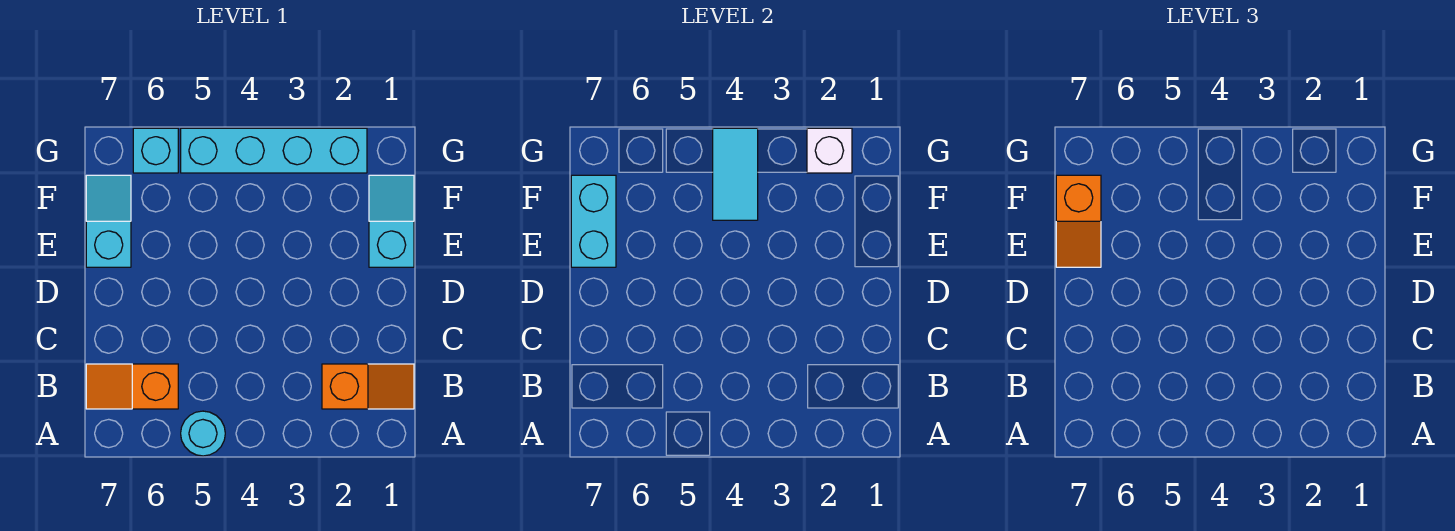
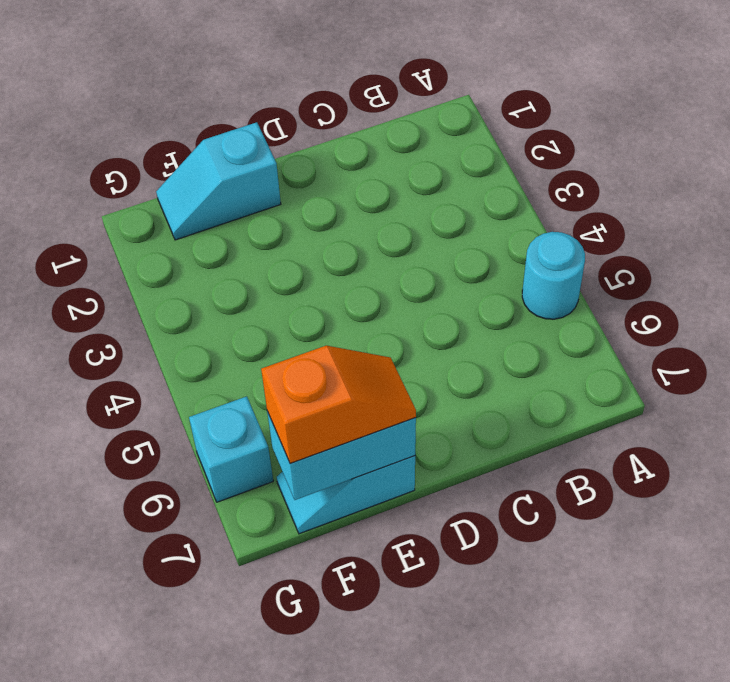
none -> orange slope B1:B2 level 1 top 2
none -> orange slope B6:B7 level 1 top 6

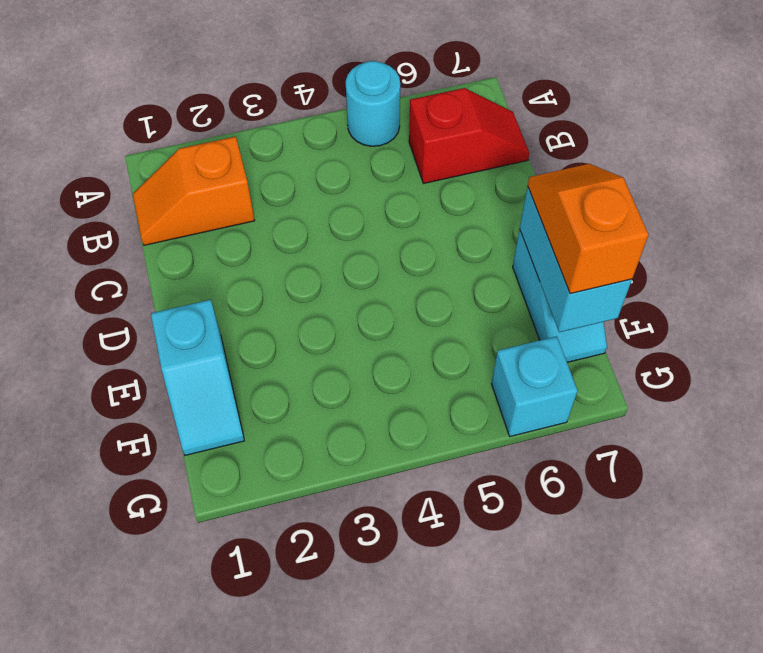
red slope B6:B7 level 1 top 6 -> orange slope B6:B7 level 1 top 6
none -> cyan brick G2:G5 level 1
none -> cyan tile F4:G4 level 2

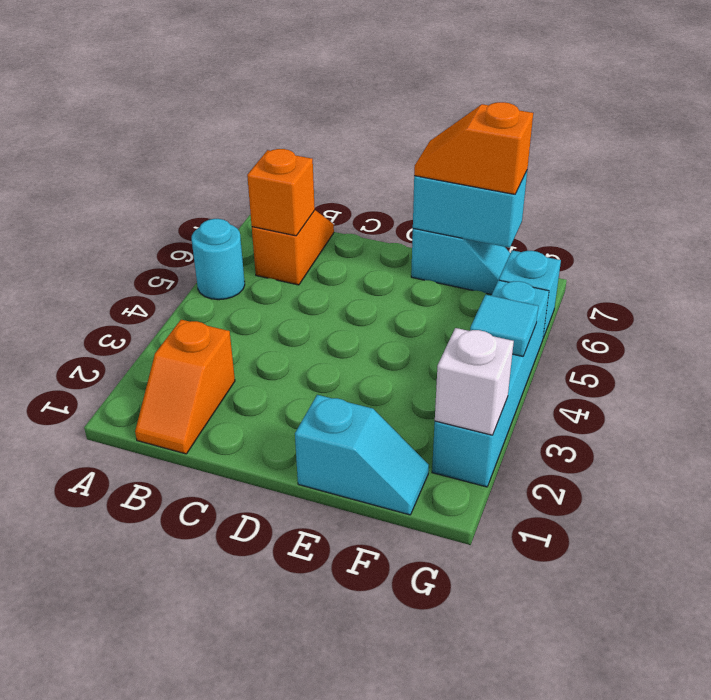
orange brick B6 level 2 -> none
cyan tile G4 level 2 -> cyan tile F4:G4 level 2

